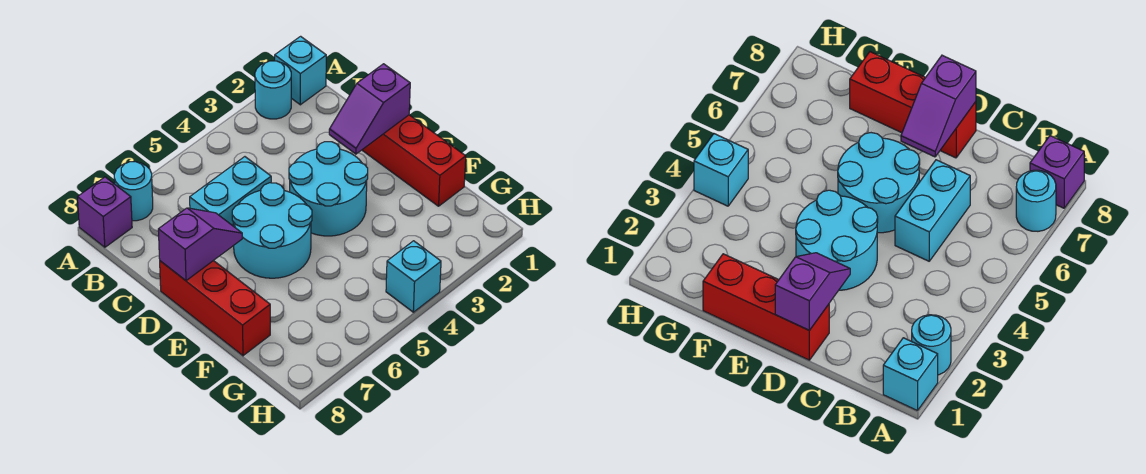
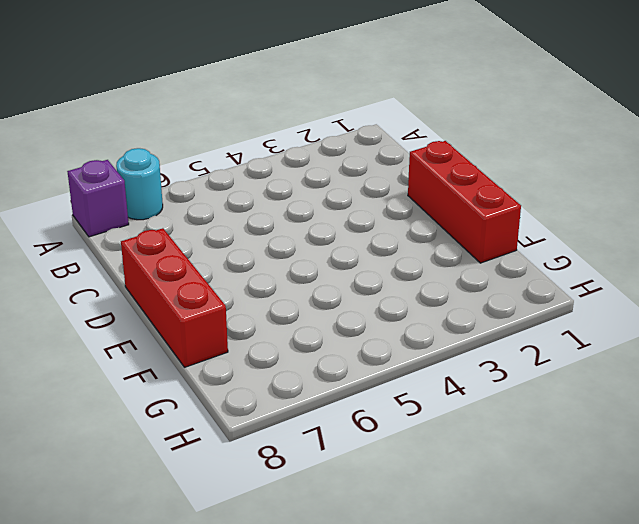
none -> cyan brick A1 level 1
none -> cyan round brick A2 level 1
none -> cyan brick C5:C6 level 1

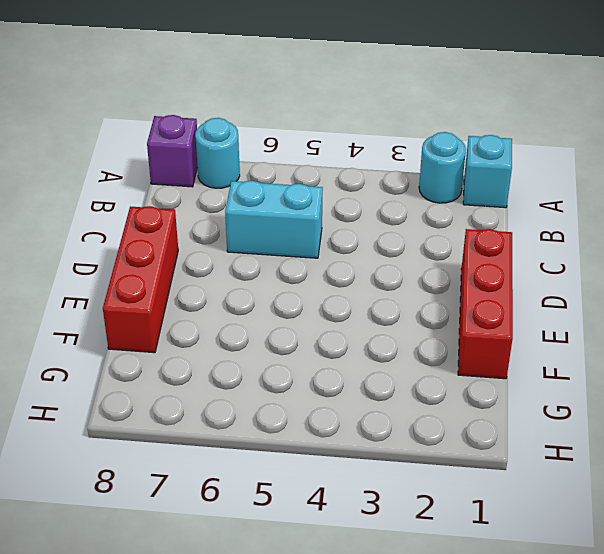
none -> cyan round brick D3:E4 level 1
none -> cyan round brick D5:E6 level 1
none -> cyan brick H4 level 1

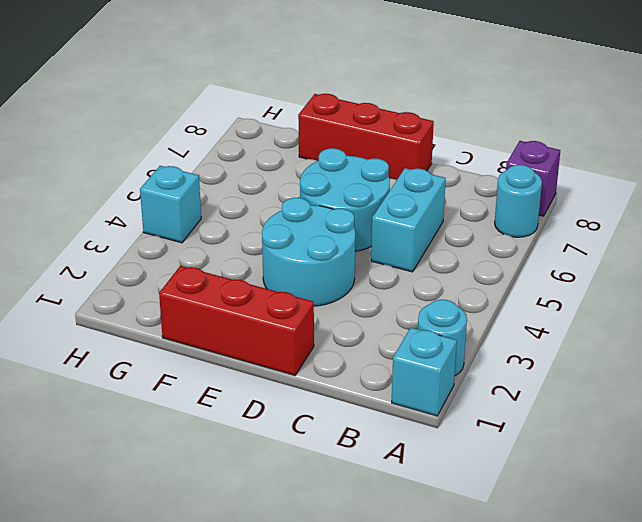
none -> purple slope D1:D2 level 2 top 1
none -> purple slope D7:D8 level 2 top 8

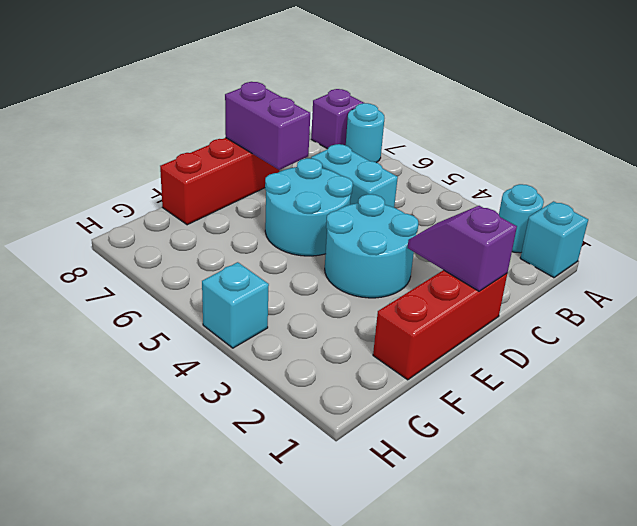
purple brick D7:D8 level 2 -> purple slope D7:D8 level 2 top 8

